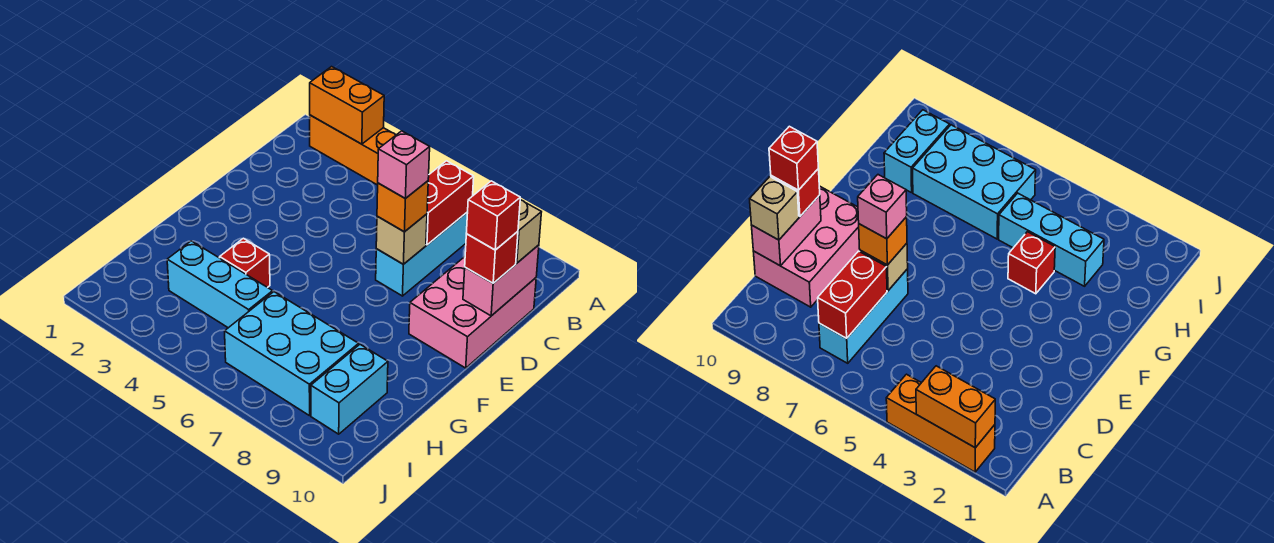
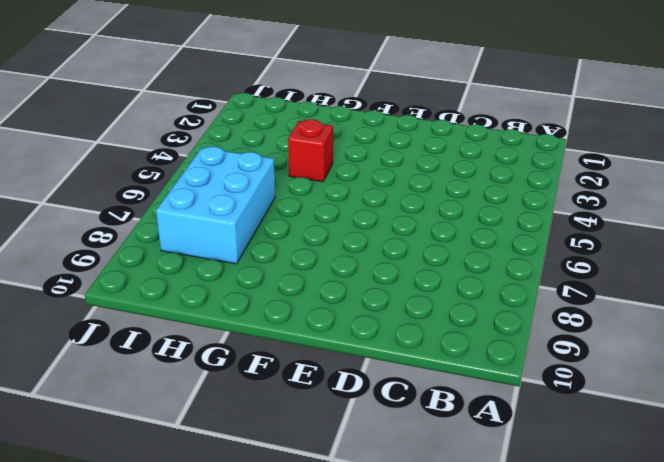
none -> orange brick A2:A4 level 1
none -> cyan brick B7:D7 level 1
none -> pink brick C9:E10 level 1

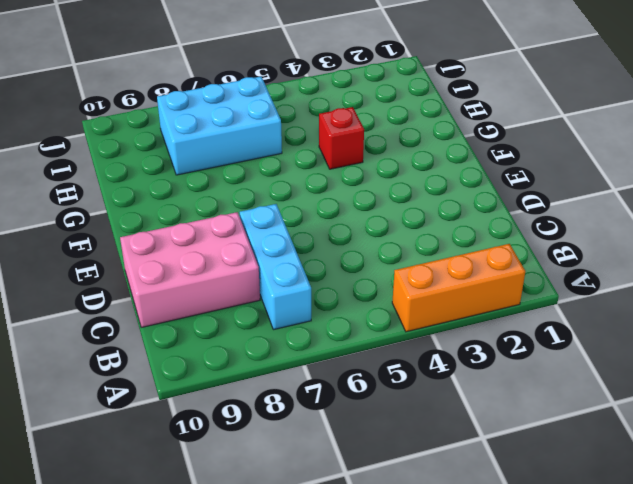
pink brick C8:D10 level 1 -> pink brick C9:E10 level 1
none -> cyan brick H3:H5 level 1
none -> cyan brick H9:I9 level 1
none -> orange brick A2:A3 level 2

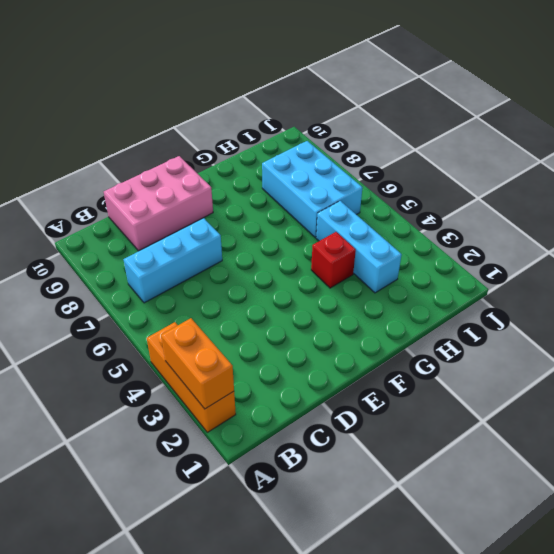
none -> cyan brick H9:I9 level 1
none -> red brick B7:C7 level 2
none -> pink brick C10:D10 level 2

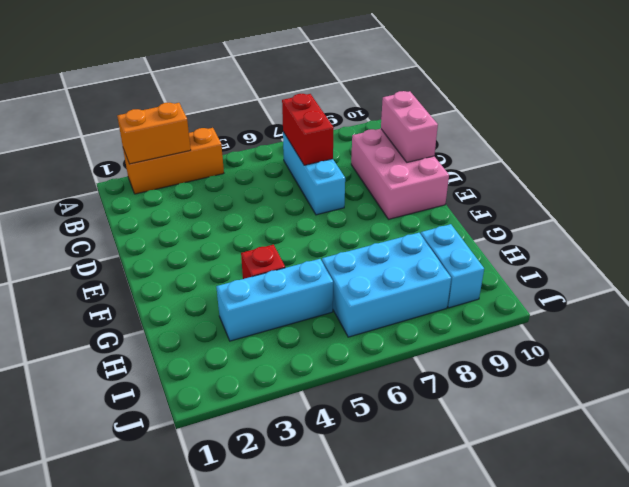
none -> tan brick D7 level 2
none -> tan brick C10 level 3
none -> orange brick D7 level 3

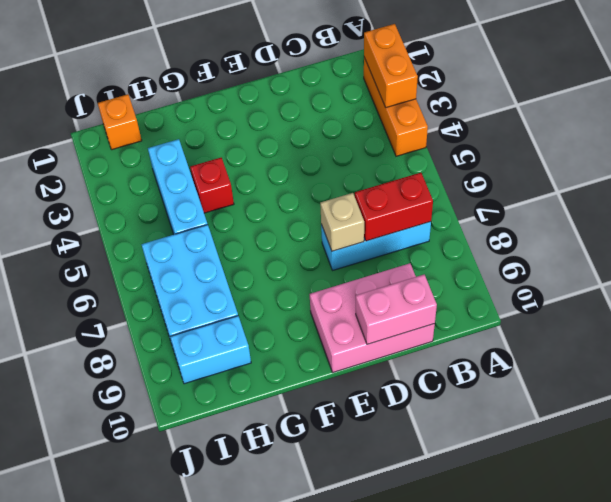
orange brick I1 level 1 -> orange brick D7 level 3
none -> tan brick C10 level 3
none -> red brick D10 level 3
none -> pink brick D7 level 4

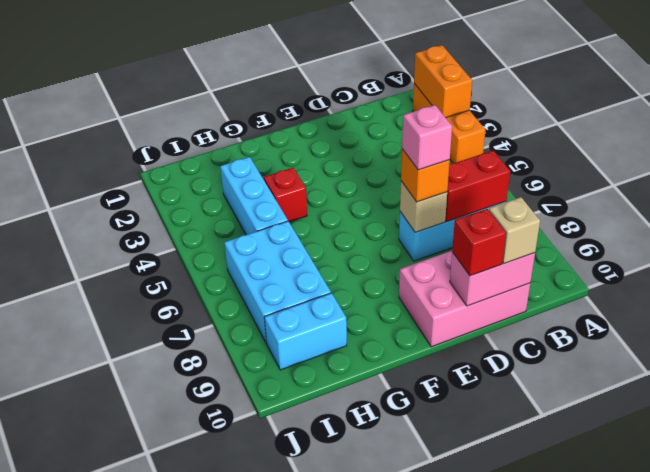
none -> red brick D10 level 4

